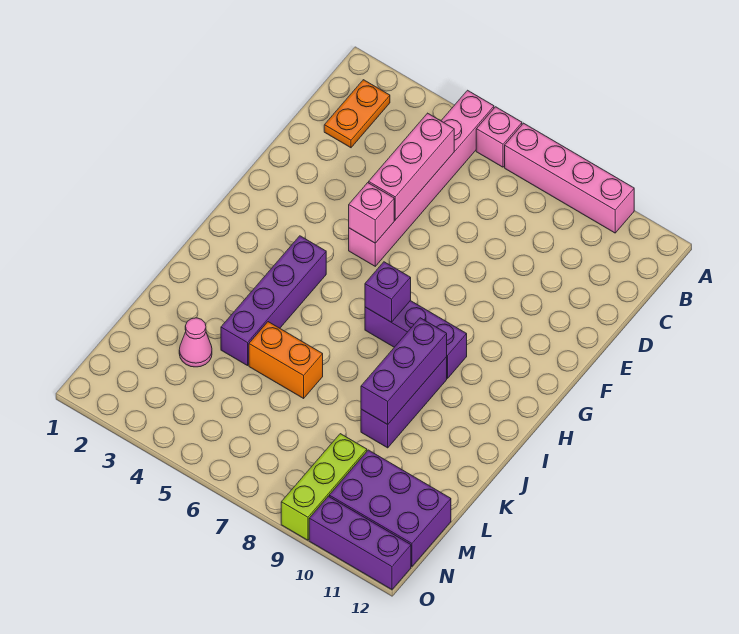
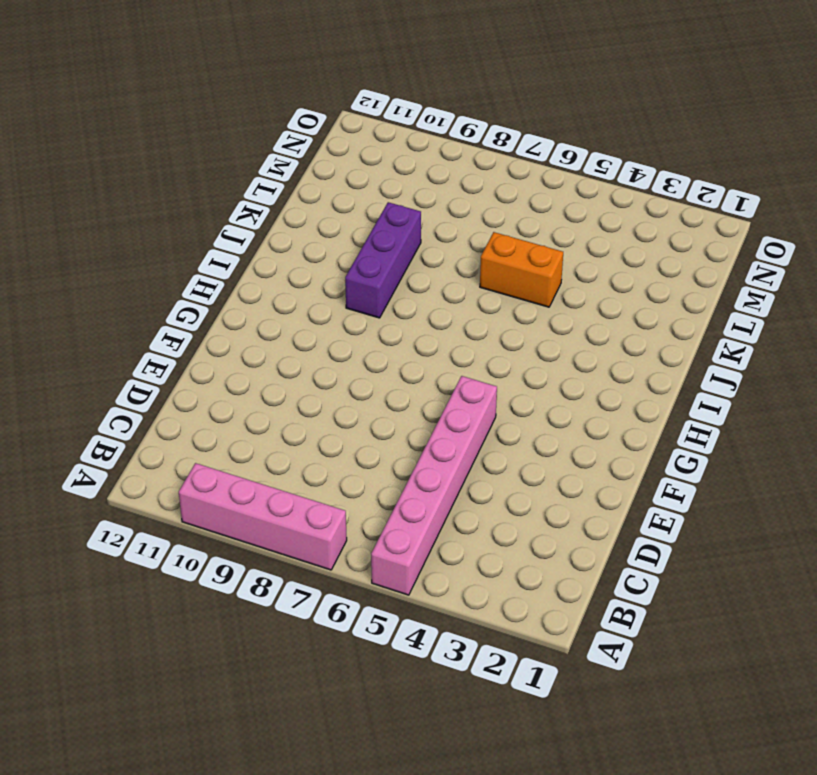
none -> pink brick A6 level 1
none -> orange plate B2:C2 level 1
none -> purple brick H4:K4 level 1

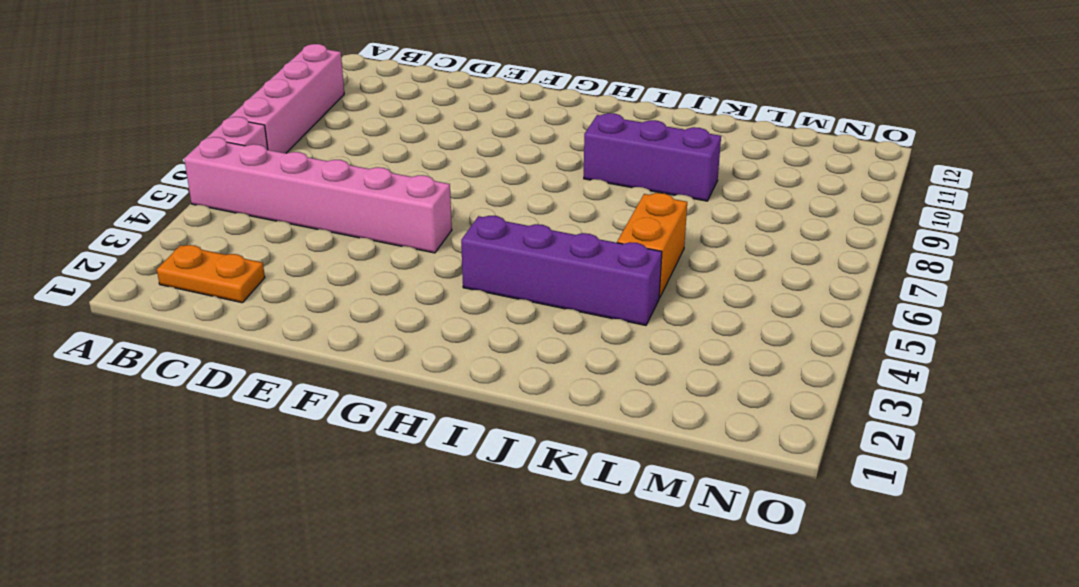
none -> purple brick H7:H9 level 1
none -> pink cone L3 level 1
none -> lime brick M9:O9 level 1

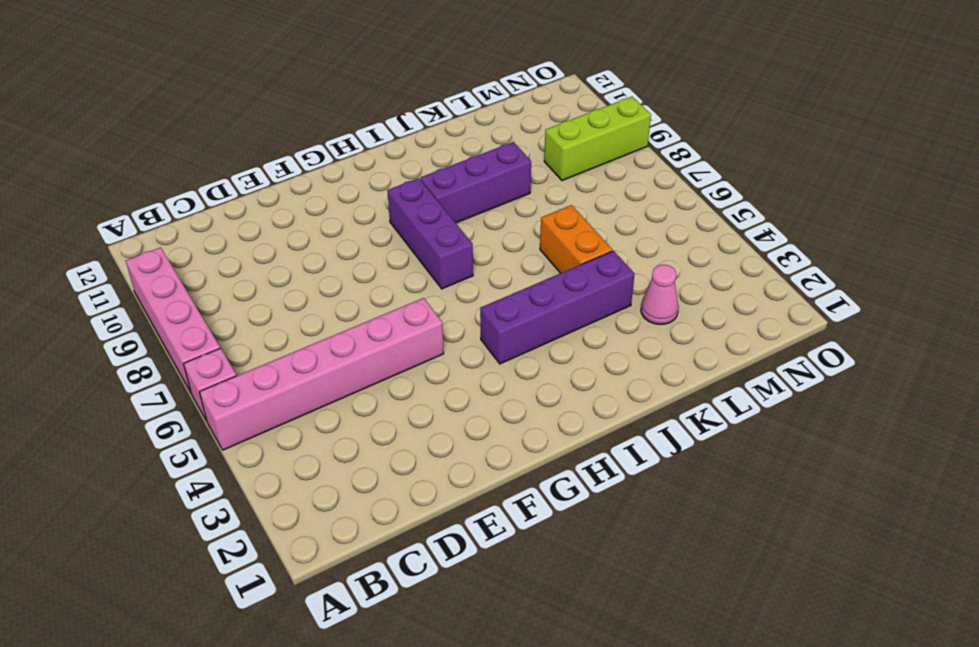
none -> orange plate B2:C2 level 1
none -> purple brick M10:N12 level 1
none -> purple brick O10:O12 level 1

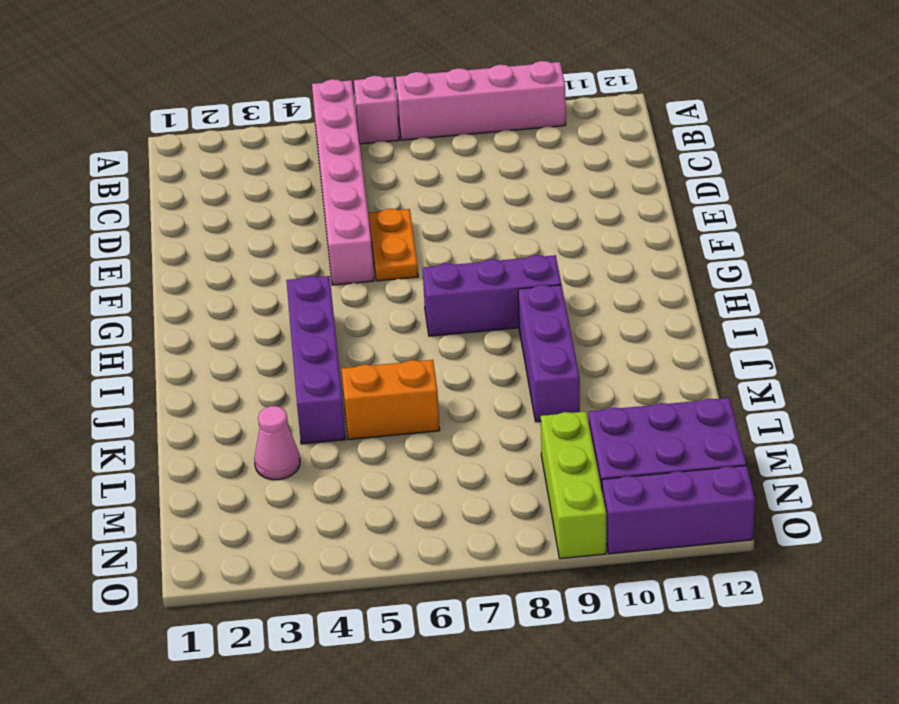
orange plate E6:F6 level 1 -> orange plate B2:C2 level 1
none -> pink brick C5:E5 level 2
none -> pink brick F5 level 2
none -> purple brick H7 level 2

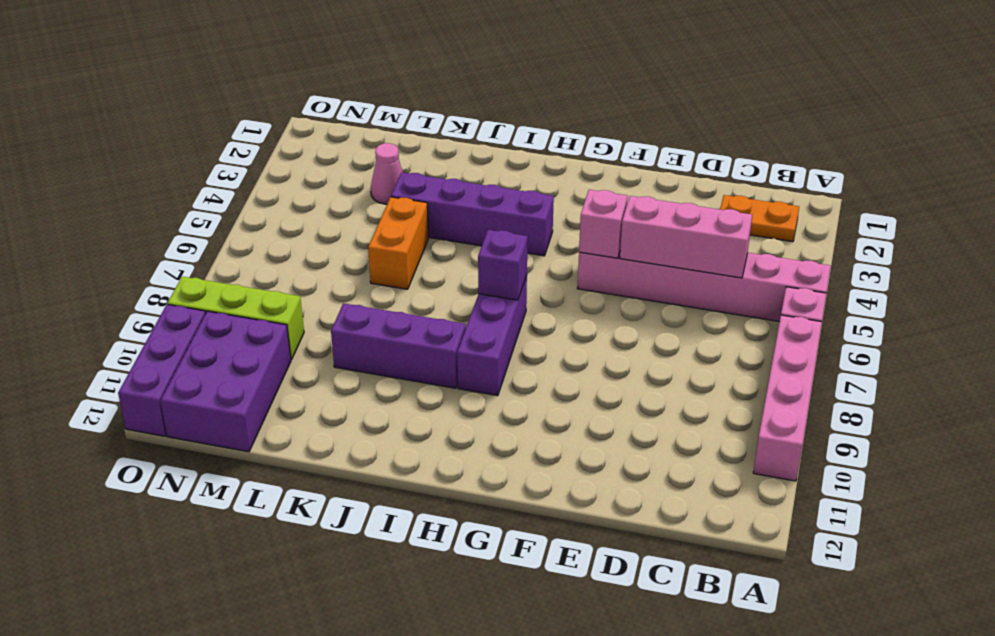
none -> purple brick I9:K9 level 2

